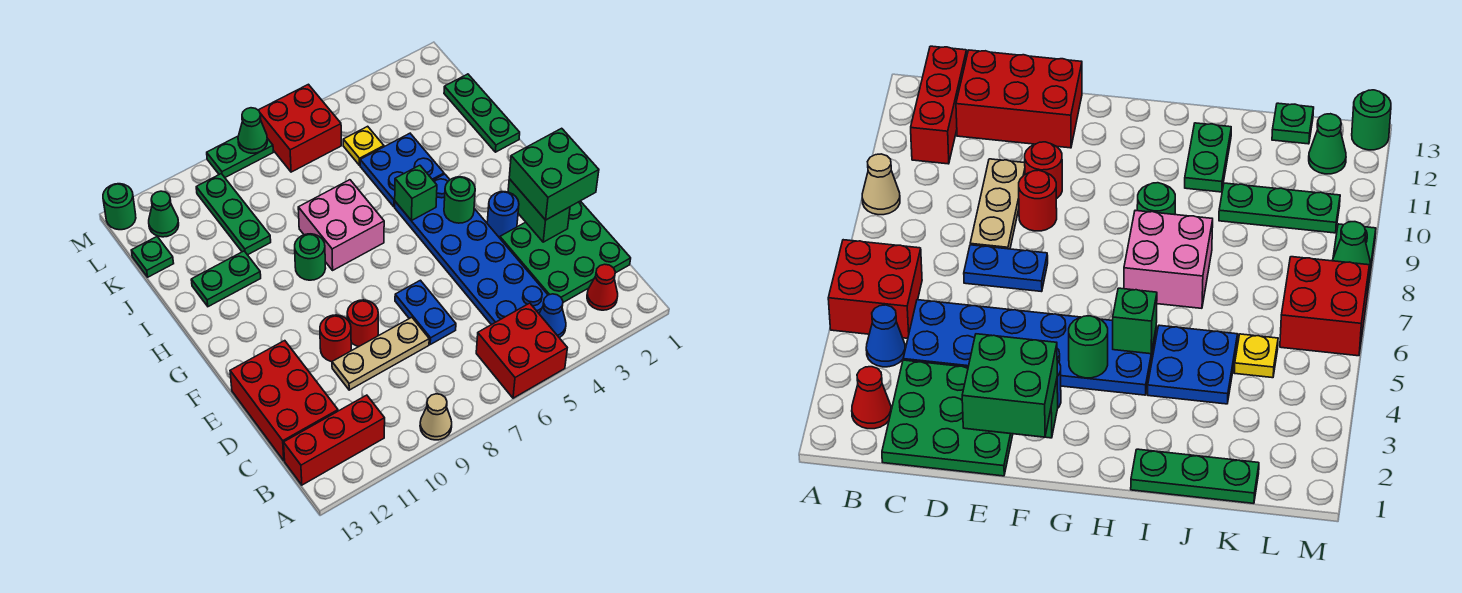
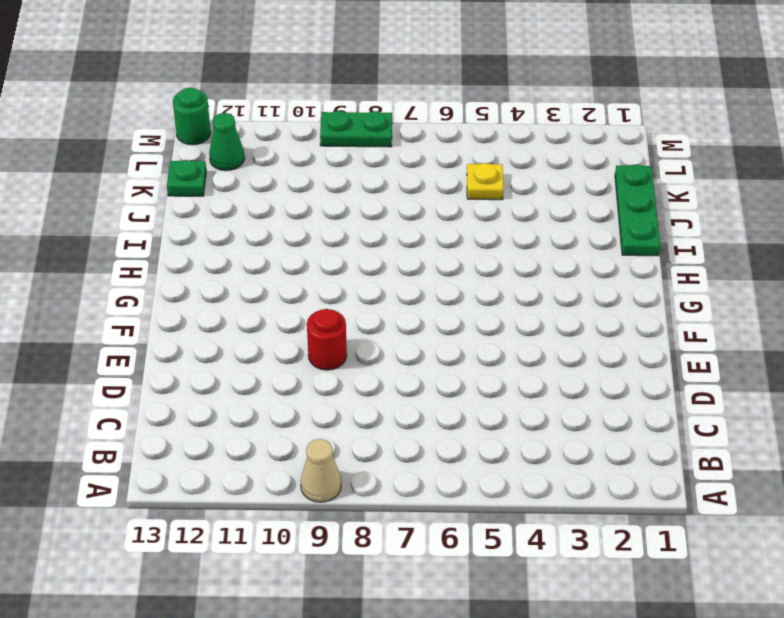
none -> red brick A5:B6 level 1
none -> red cone B2 level 1
none -> blue cone B4 level 1
none -> red brick B11:B13 level 1

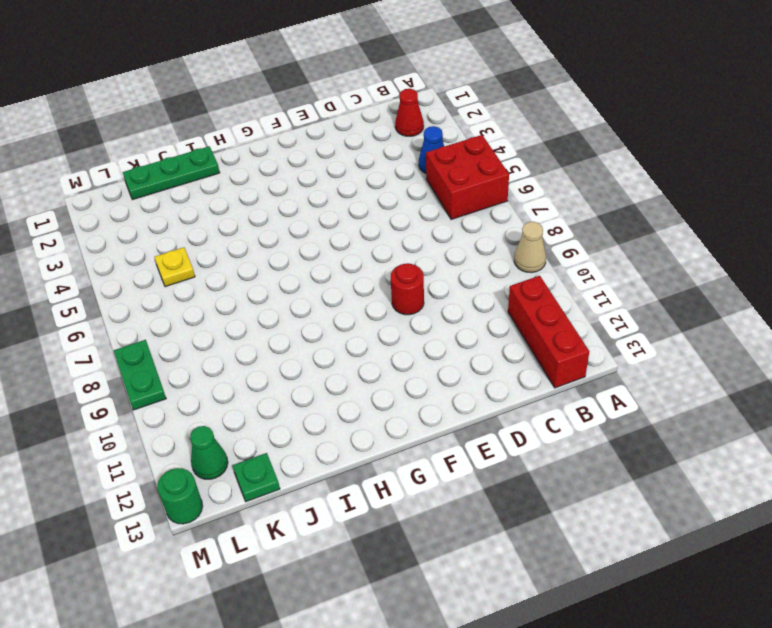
none -> green plate C1:E3 level 1
none -> blue plate C4:H5 level 1
none -> red brick C12:E13 level 1
none -> blue plate D7:E7 level 1

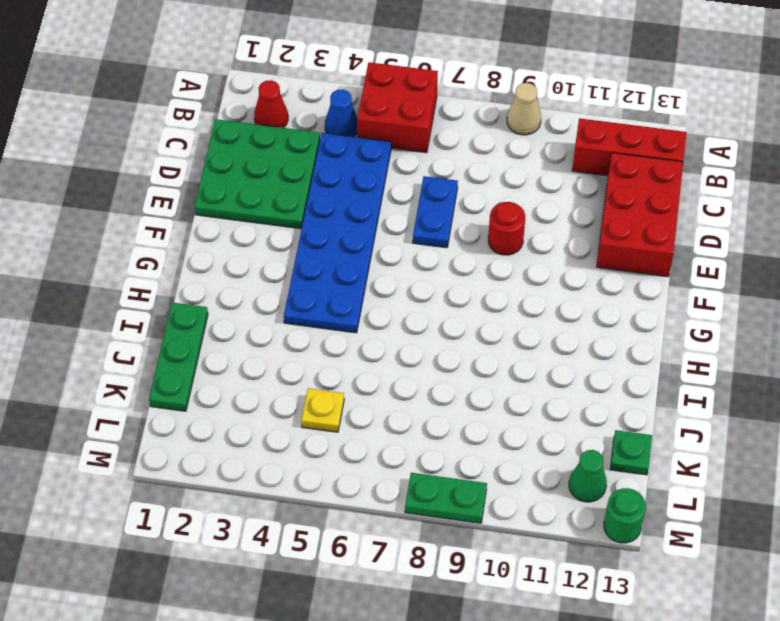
none -> tan plate D8:D10 level 1
none -> red round brick E10 level 1
none -> blue round brick F3 level 1
none -> pink brick H7:I8 level 1

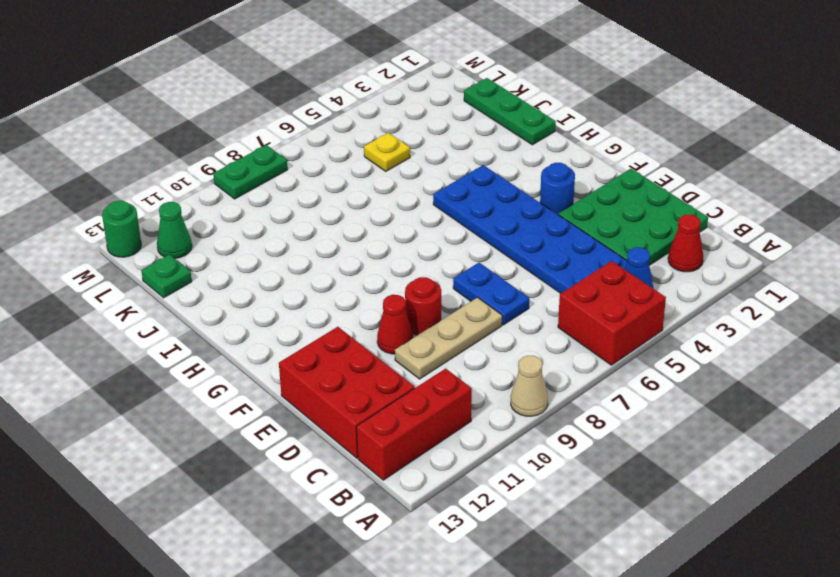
red cone E10 level 1 -> red round brick E10 level 1
none -> pink brick H7:I8 level 1
none -> green round brick H9 level 1
none -> blue plate I4:J5 level 1
none -> green plate I11:I12 level 1

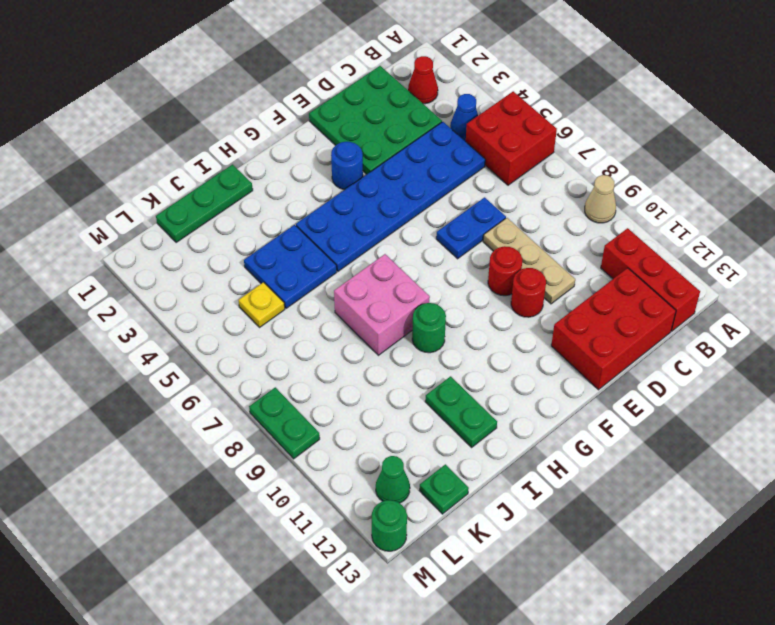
none -> green plate J10:L10 level 1
none -> red brick L6:M7 level 1
none -> green brick E2:F2 level 2
none -> green round brick G4 level 2

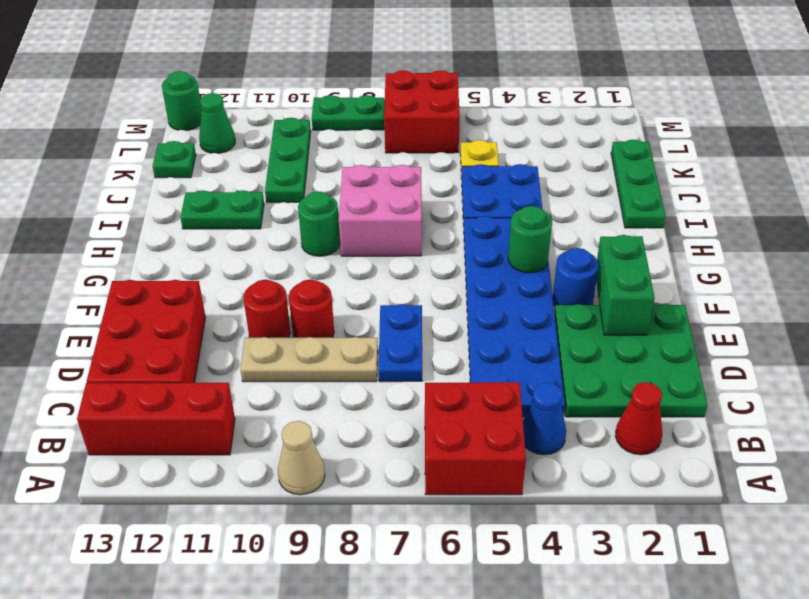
none -> green brick H5 level 2
none -> green cone M8 level 2
none -> green brick E1:F2 level 3

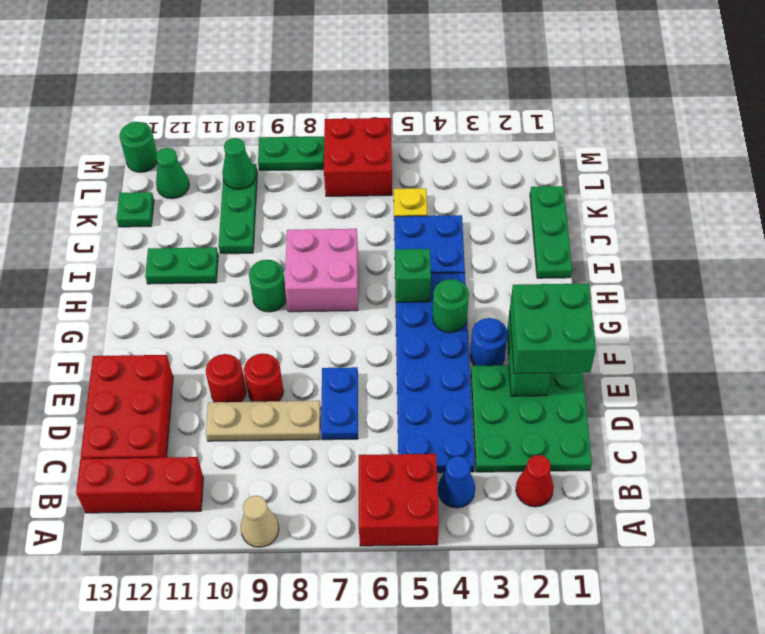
green cone L10 level 2 -> green cone M8 level 2

